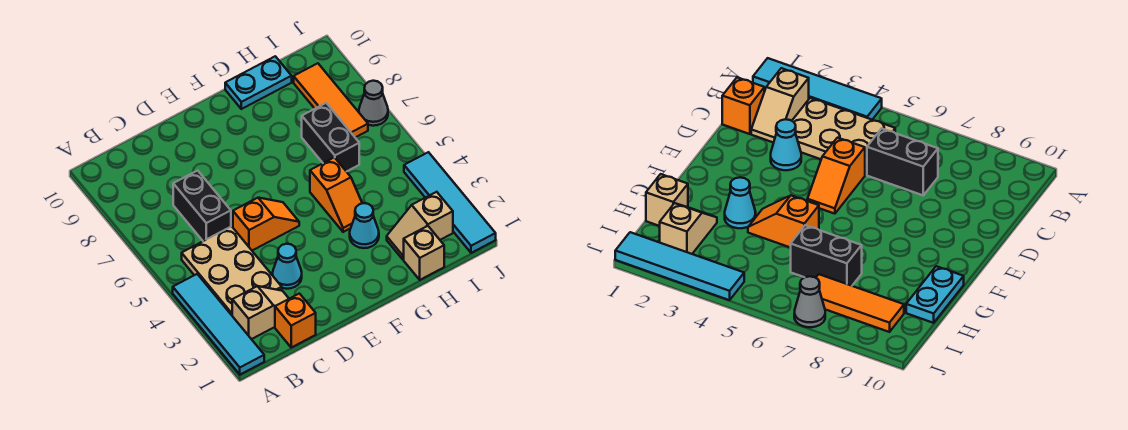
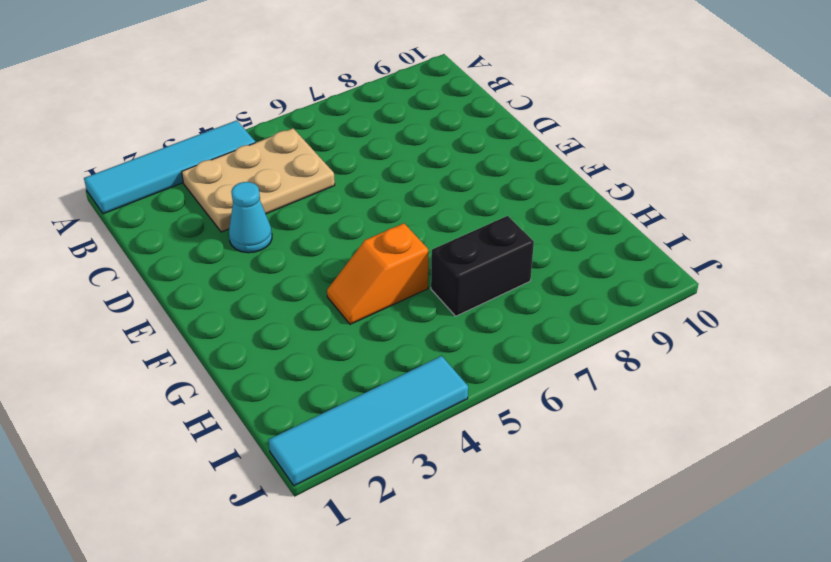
none -> tan slope B2:C2 level 1 top B
none -> orange brick C1 level 1
none -> black brick C6:C7 level 1

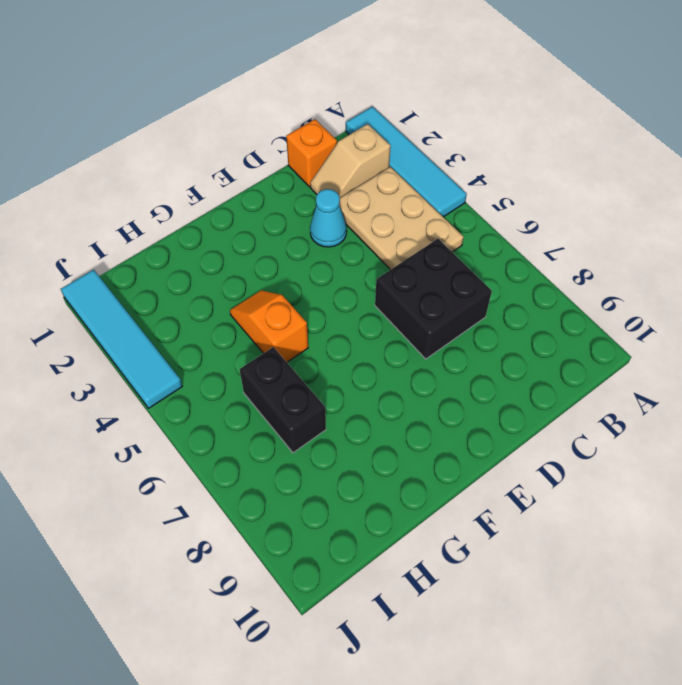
black brick C6:D7 level 1 -> black brick C6:C7 level 1
none -> orange slope D5:E5 level 1 top D
none -> cyan cone G3 level 1
none -> cyan plate G10:H10 level 1

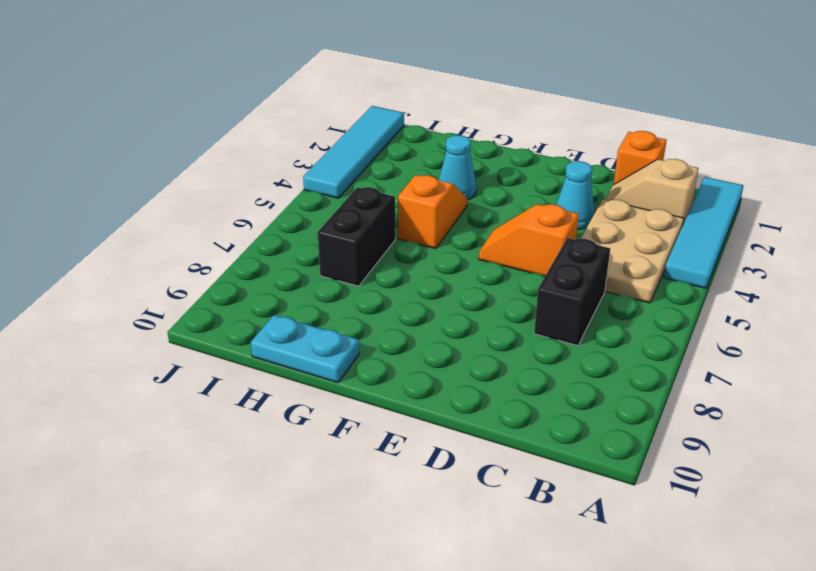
none -> tan brick H1 level 1
none -> tan slope H2:I2 level 1 top I
none -> orange tile I7:I9 level 1

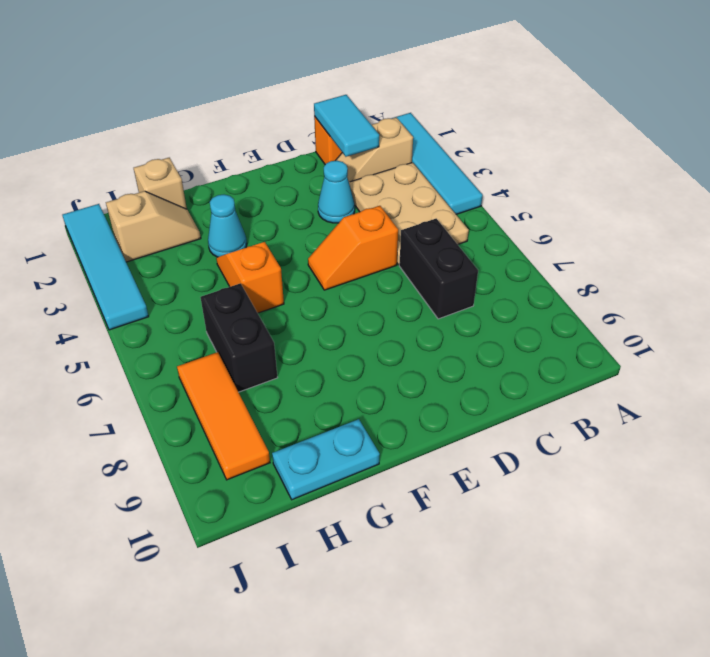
cyan tile C1:C2 level 2 -> none
none -> grey cone J7 level 1

